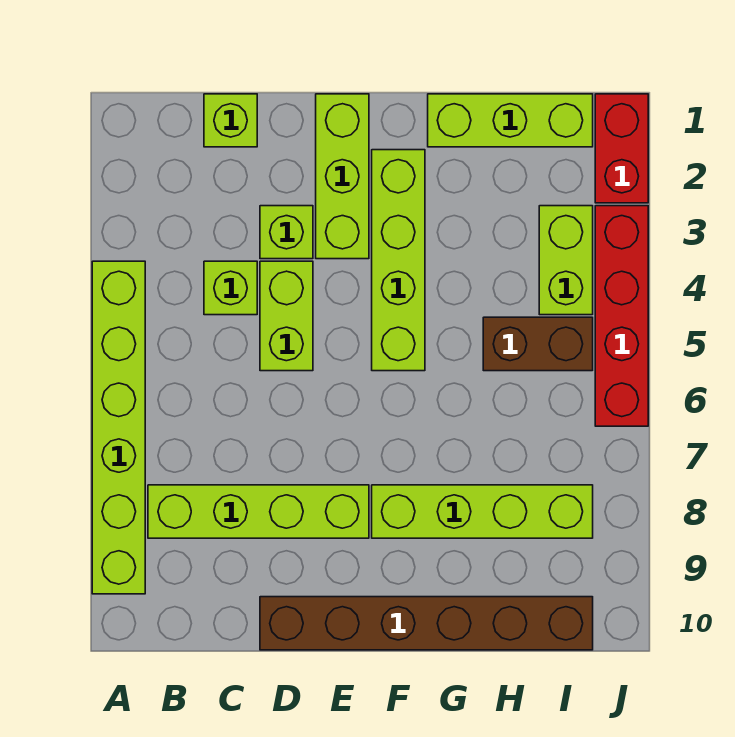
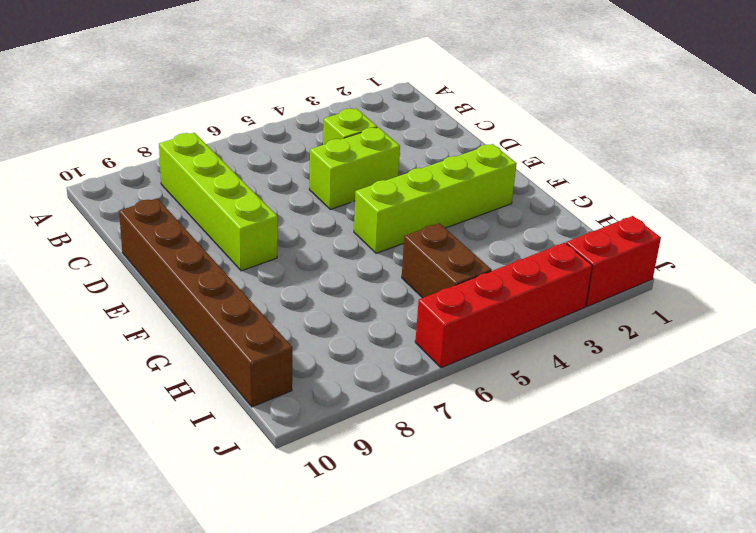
none -> lime brick A4:A9 level 1
none -> lime brick C1 level 1
none -> lime brick D3 level 1

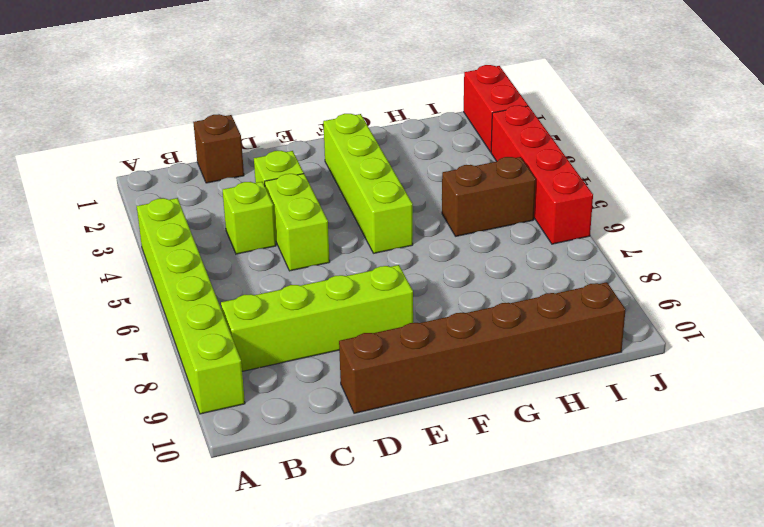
brown brick C1 level 1 -> lime brick C1 level 1
none -> lime brick E1:E3 level 1
none -> lime brick F8:I8 level 1
none -> lime brick G1:I1 level 1

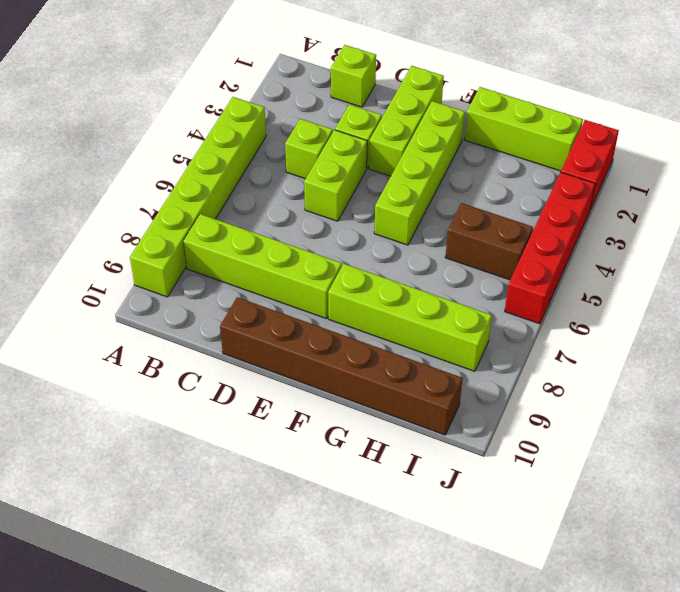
none -> lime brick I3:I4 level 1

